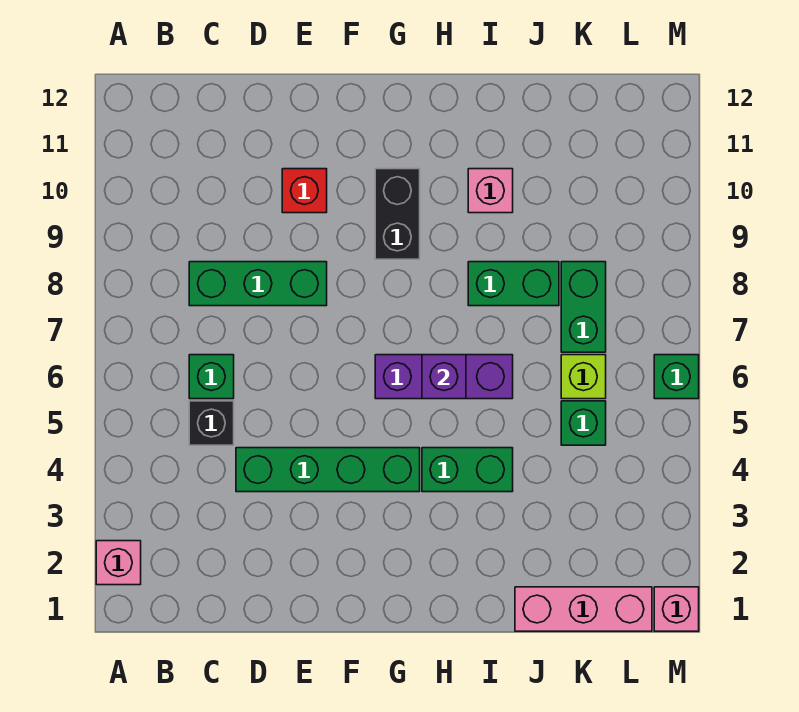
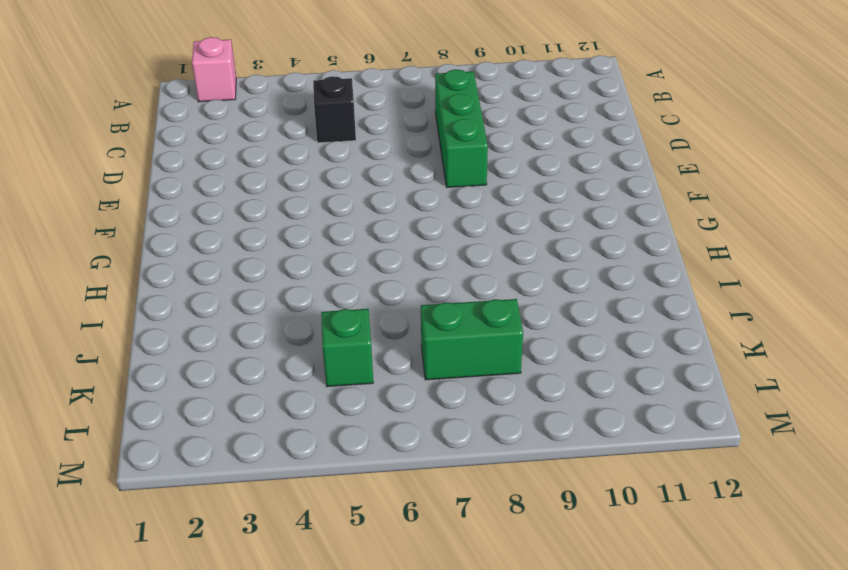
none -> green brick C6 level 1
none -> green brick D4:G4 level 1
none -> red brick E10 level 1

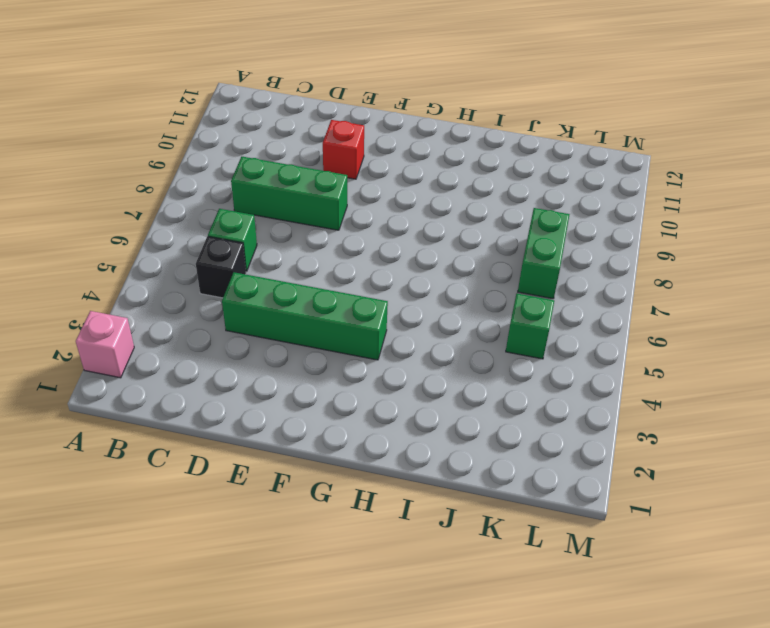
none -> purple brick G6:I6 level 1
none -> black brick G9:G10 level 1
none -> green brick H4:I4 level 1

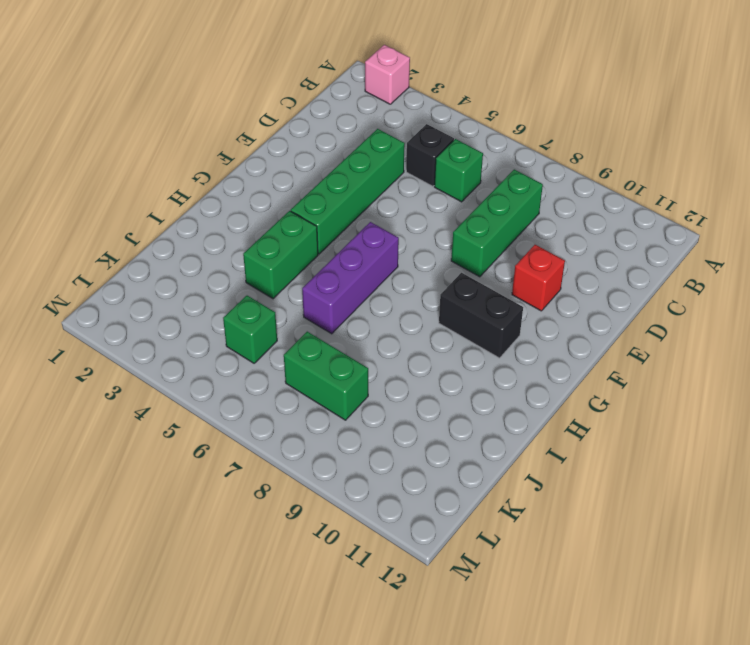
none -> green brick I8:J8 level 1
none -> pink brick I10 level 1
none -> pink brick J1:L1 level 1

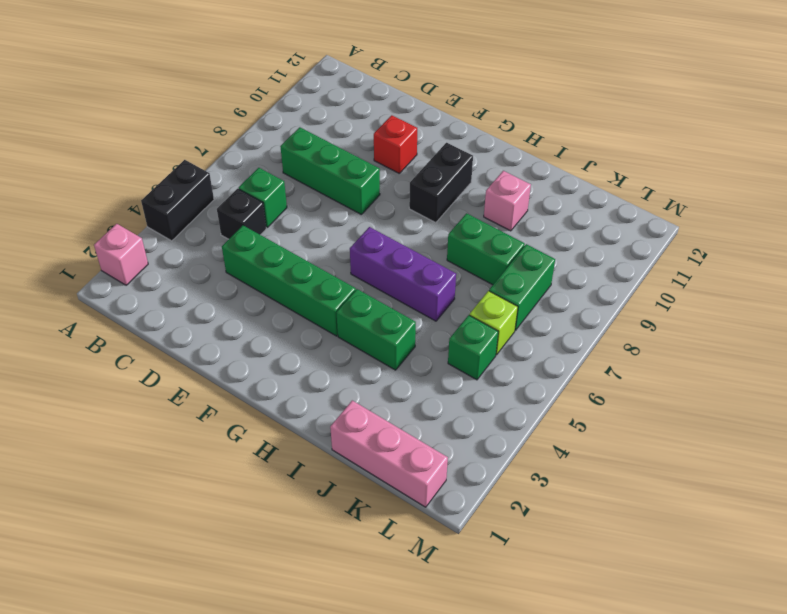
black brick A4:A5 level 1 -> none
none -> pink brick M1 level 1
none -> green brick M6 level 1
none -> purple brick H6 level 2

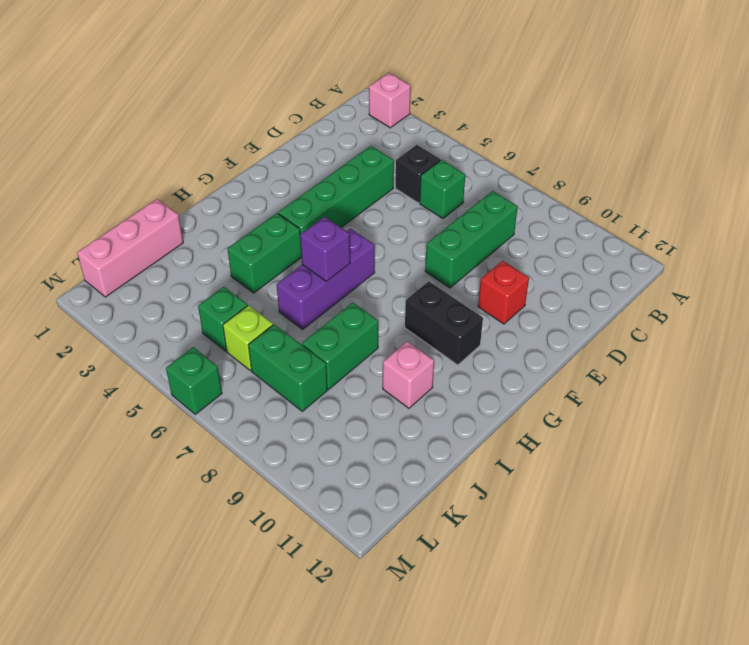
none -> pink brick M1 level 1

